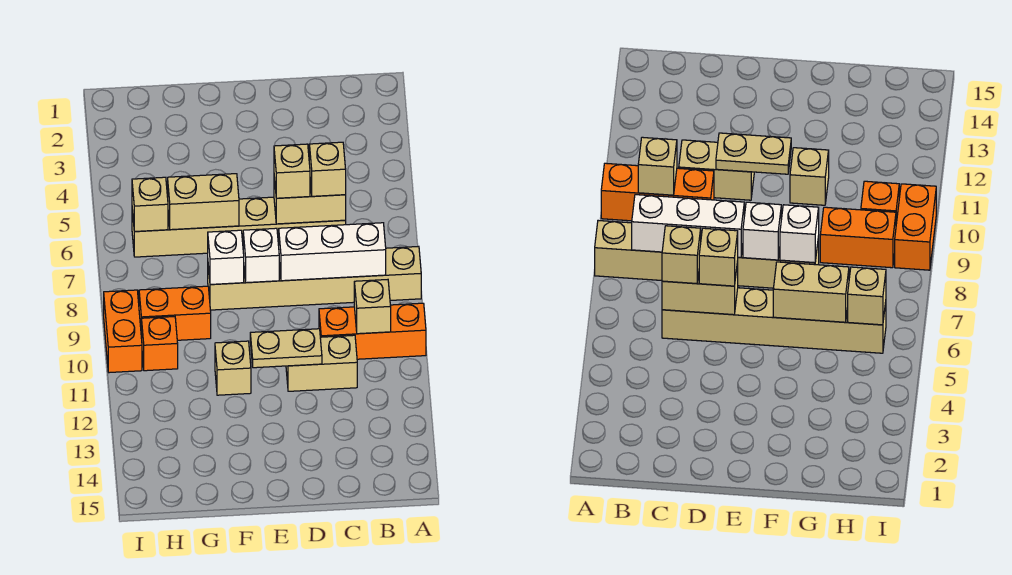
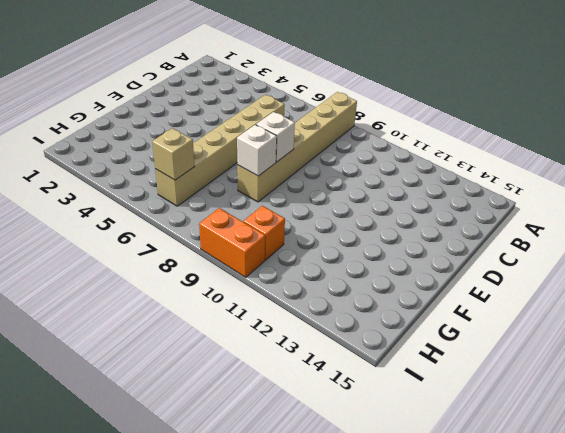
none -> orange brick A10:C10 level 1
none -> tan brick C11:D11 level 1
none -> tan brick F11 level 1

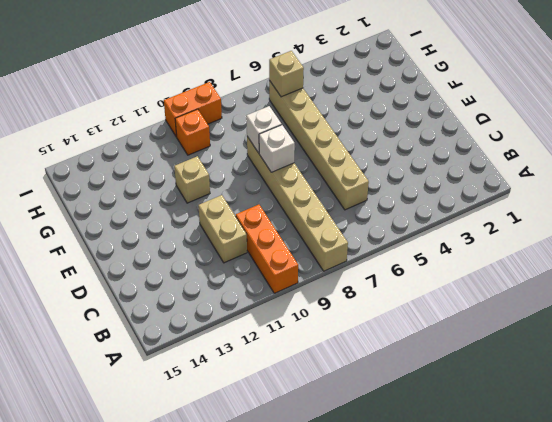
none -> orange brick G9:H9 level 1
none -> white brick B8:D8 level 2
none -> tan brick B10 level 2

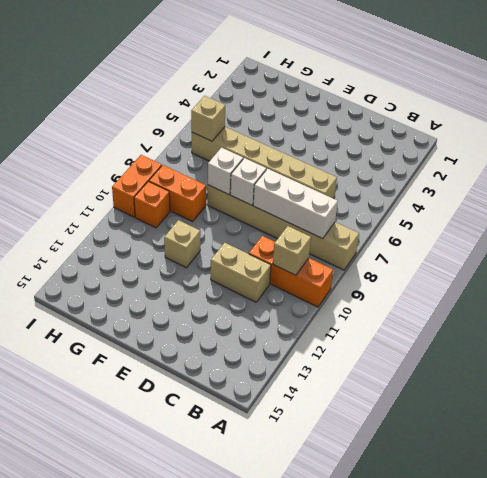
none -> tan brick C6:D6 level 2
none -> tan plate D11:E11 level 2
none -> tan brick F6:G6 level 2

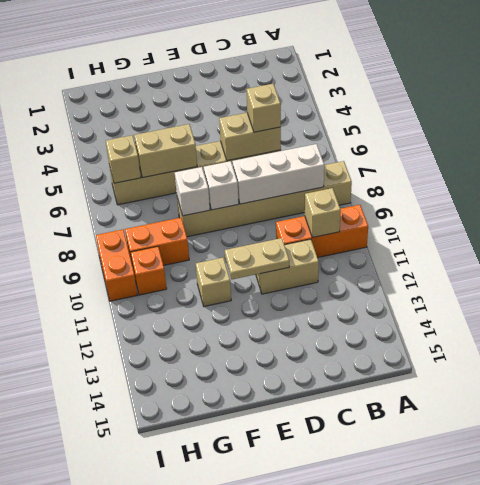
none -> tan brick D6 level 3

